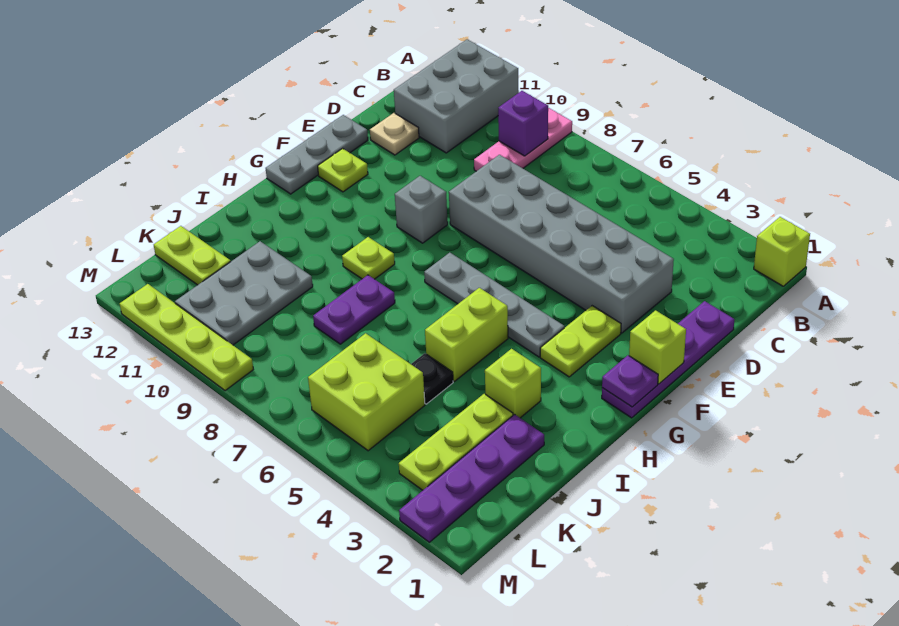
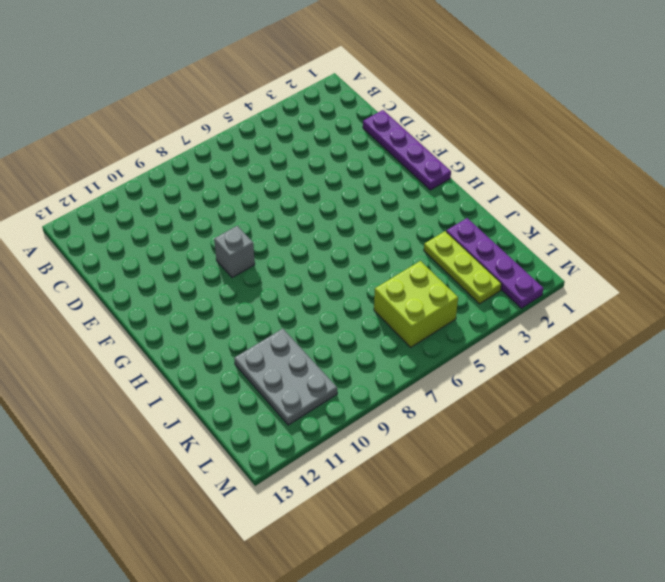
none -> lime brick A1 level 1
none -> pink plate A9:C9 level 1
none -> grey brick A11:C12 level 1

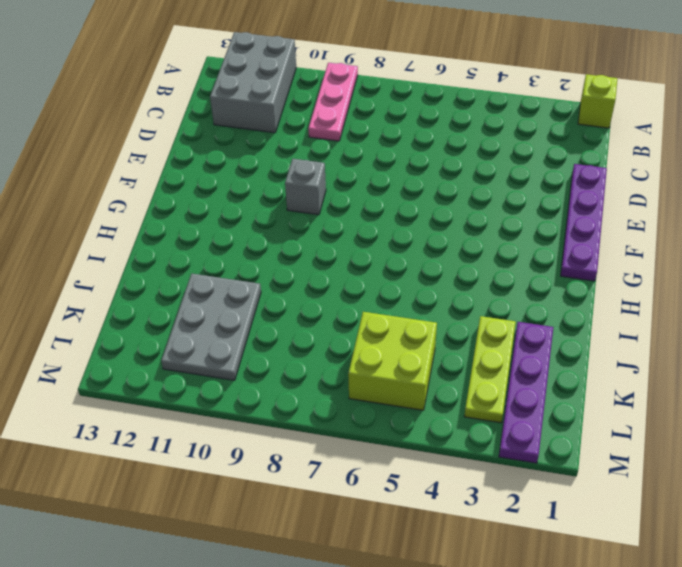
none -> grey brick D3:E8 level 1
none -> tan plate D12 level 1
none -> grey plate E13:G13 level 1

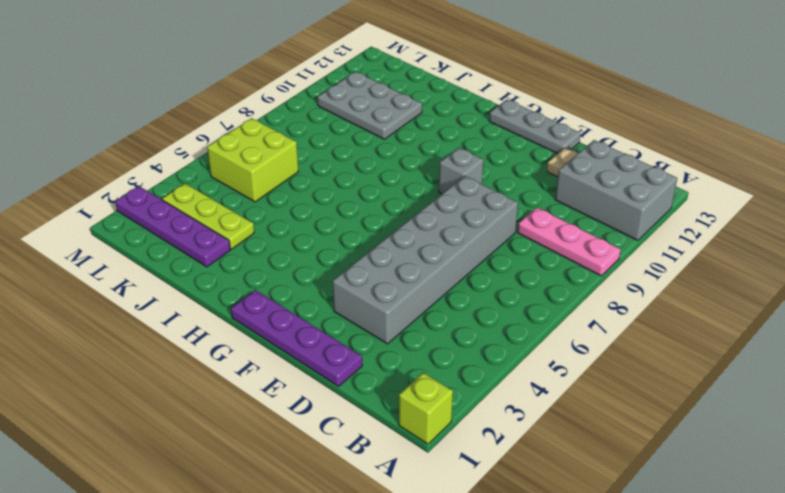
none -> lime plate F3:G3 level 1
none -> lime plate F12 level 1
none -> grey plate G4:G7 level 1

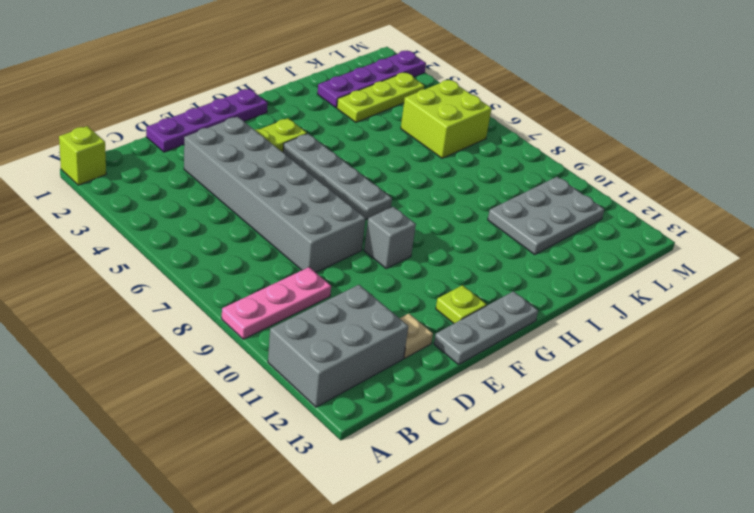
none -> lime brick H5:I5 level 1
none -> lime plate H9 level 1
none -> lime brick I3 level 1

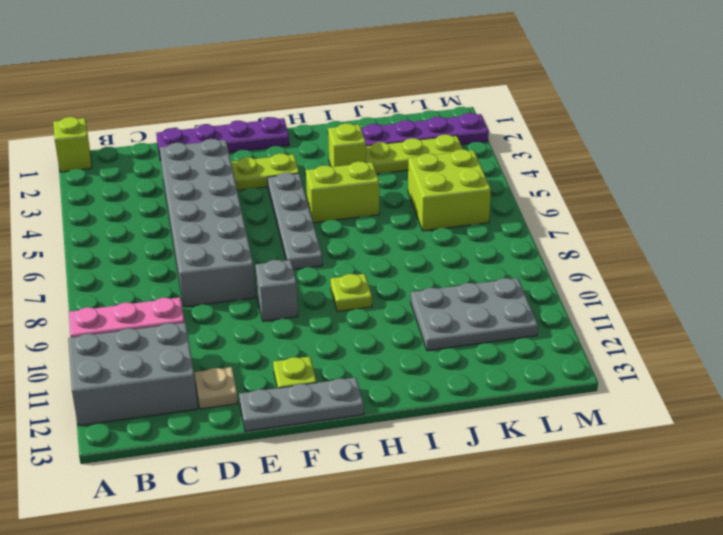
none -> purple plate I8:J8 level 1
none -> black plate J5 level 1
none -> lime plate K12:K13 level 1

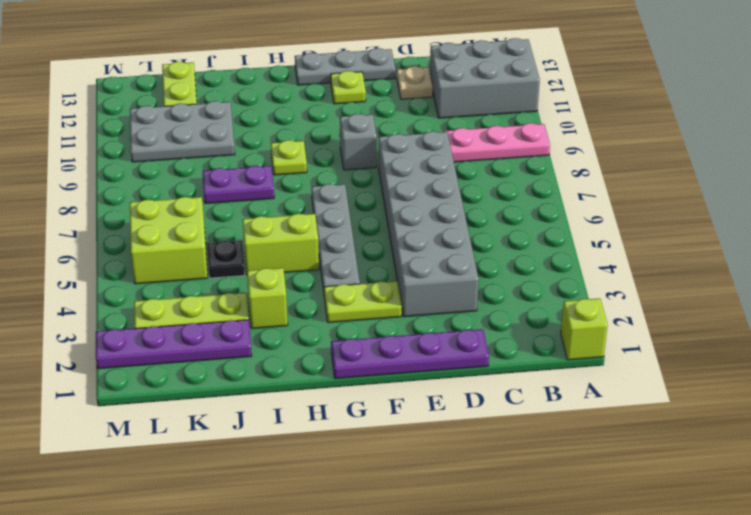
none -> lime plate M9:M12 level 1
none -> purple brick B9 level 2
none -> lime brick F1 level 2

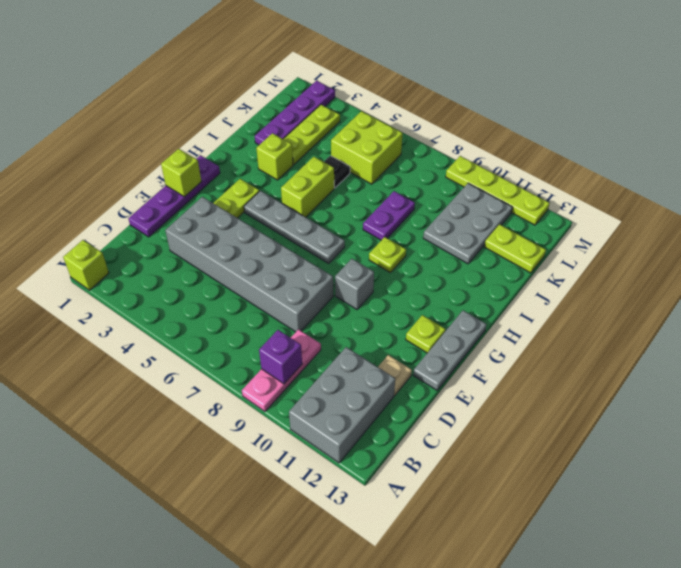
none -> purple plate G1 level 2

